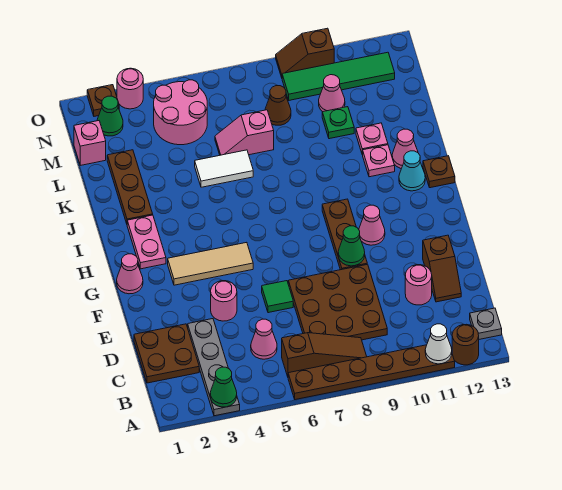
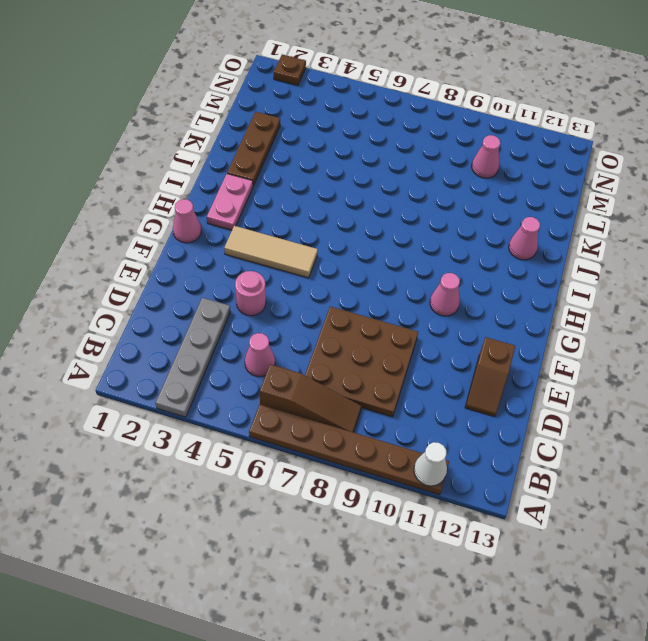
none -> brown round brick A12 level 1
none -> grey plate B13 level 1
none -> brown plate C1:D2 level 1
none -> pink round brick D11 level 1

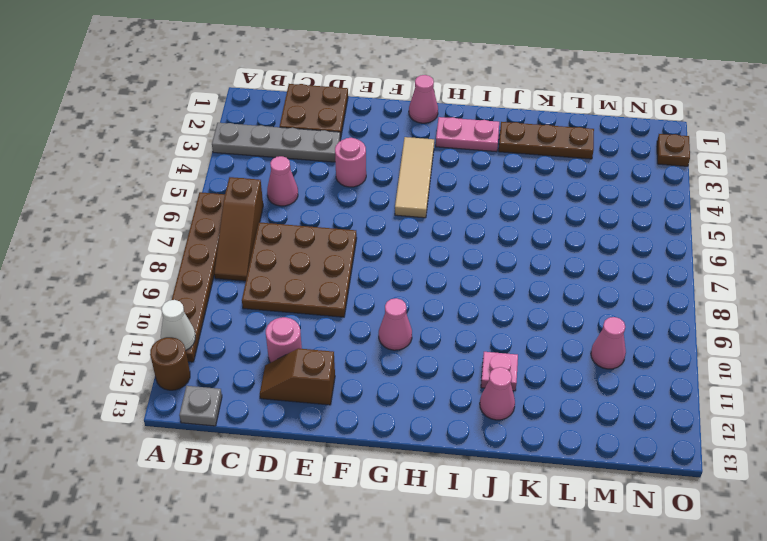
none -> green tile E6 level 1
none -> brown plate F9:H9 level 1
none -> cyan cone I12 level 1
none -> brown plate I13 level 1

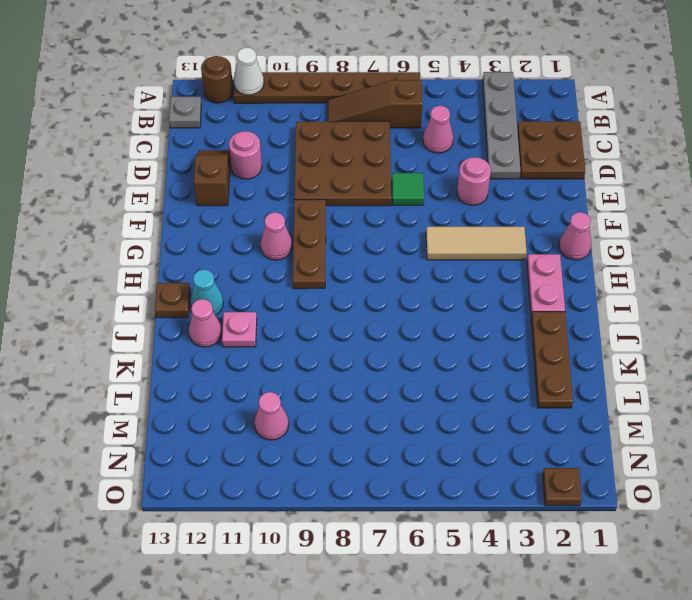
none -> white tile K5:K6 level 1
none -> pink plate K11 level 1
none -> pink slope L6:L7 level 1 top 7
none -> green plate L10 level 1

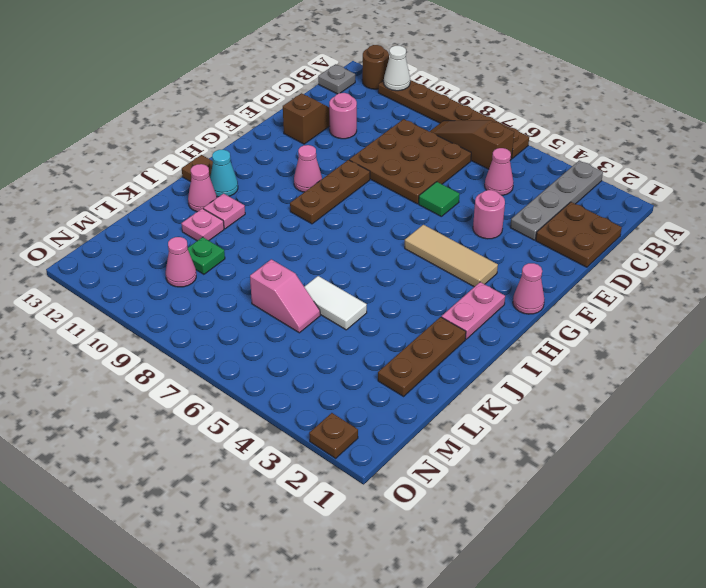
none -> pink brick M1 level 1
none -> pink round brick M4:N5 level 1
none -> brown cone M8 level 1
none -> green cone N2 level 1

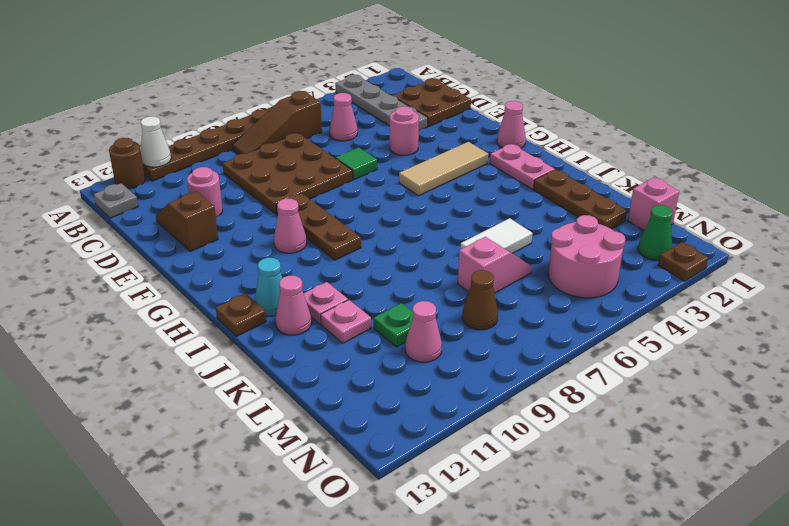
none -> green tile N9:N12 level 1
none -> pink round brick O3 level 1
none -> brown slope O9:O10 level 1 top 10
none -> green cone A3 level 2

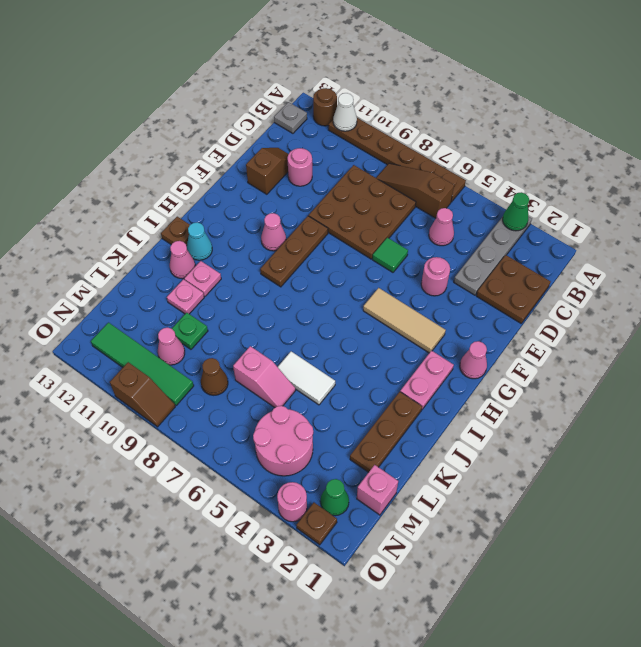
none -> green cone F9 level 2

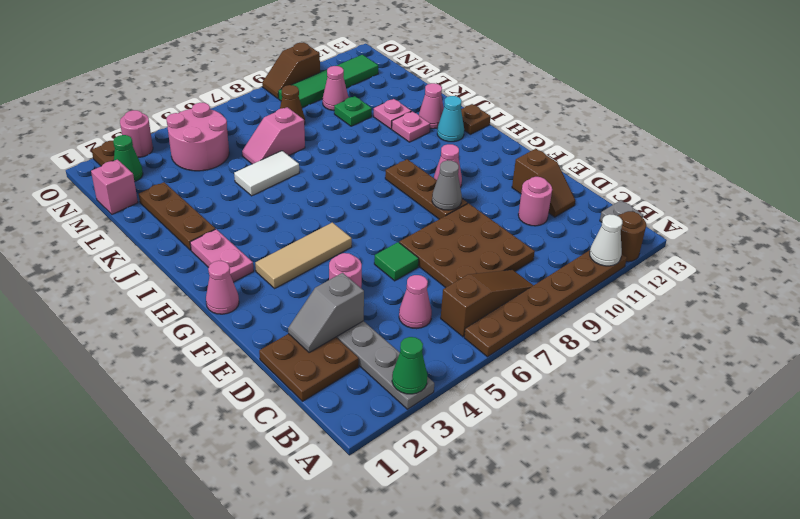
grey slope D2:D3 level 2 top 3 -> none
grey cone F9 level 2 -> green cone F9 level 2

